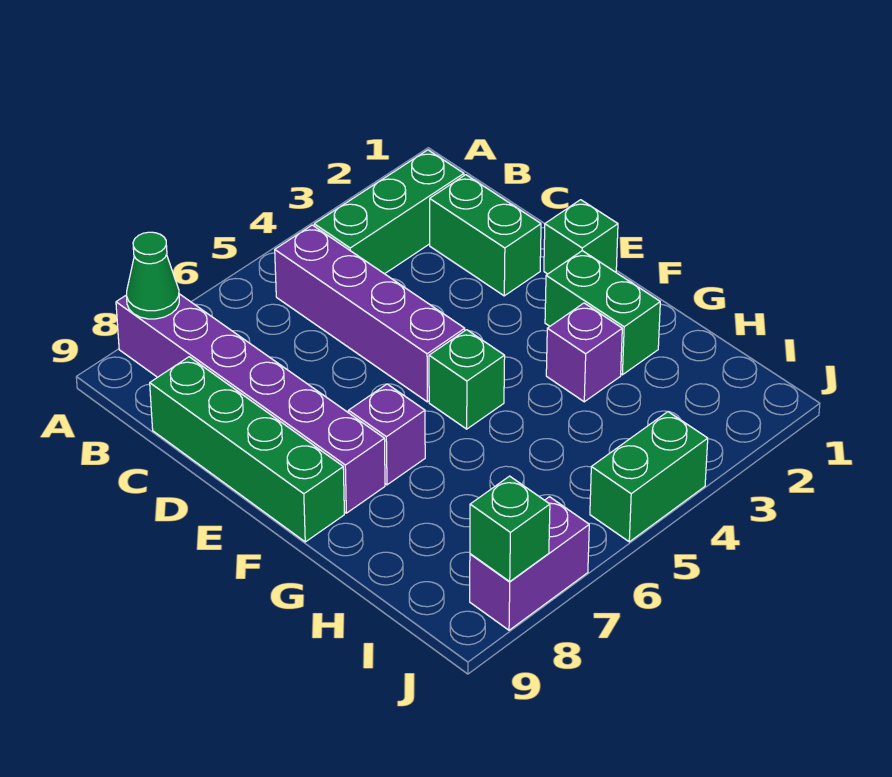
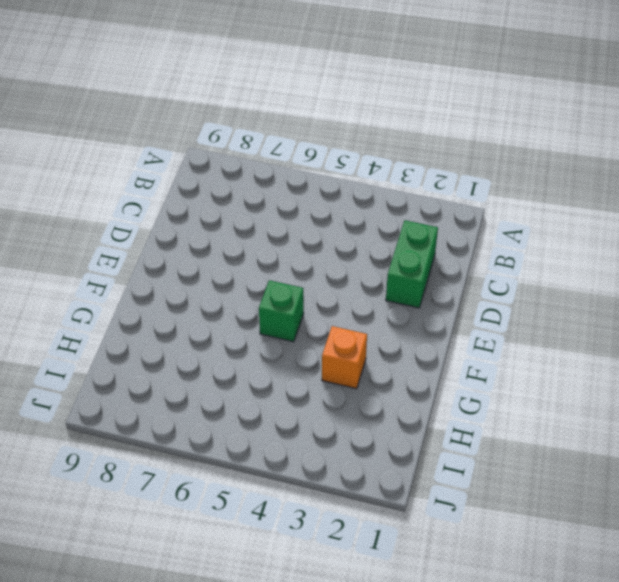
orange brick G3 level 1 -> purple brick G3 level 1
none -> purple brick A8:F8 level 1
none -> green brick B2:B4 level 1
none -> purple brick B5:E5 level 1

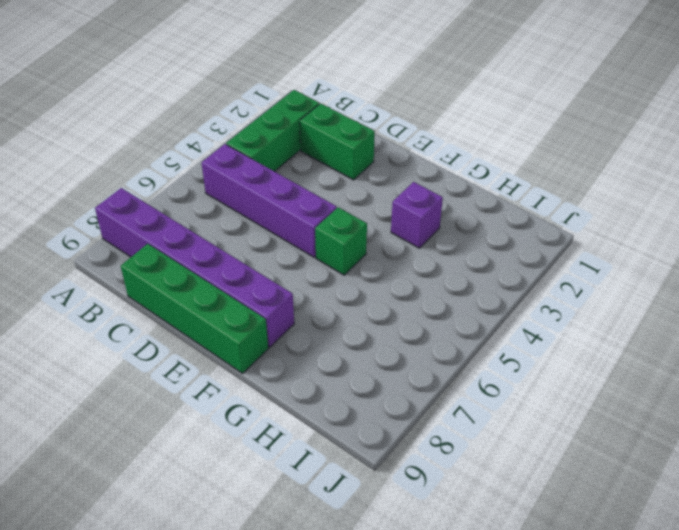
none -> green brick E1 level 1
none -> green brick F2:G2 level 1
none -> purple brick F7 level 1

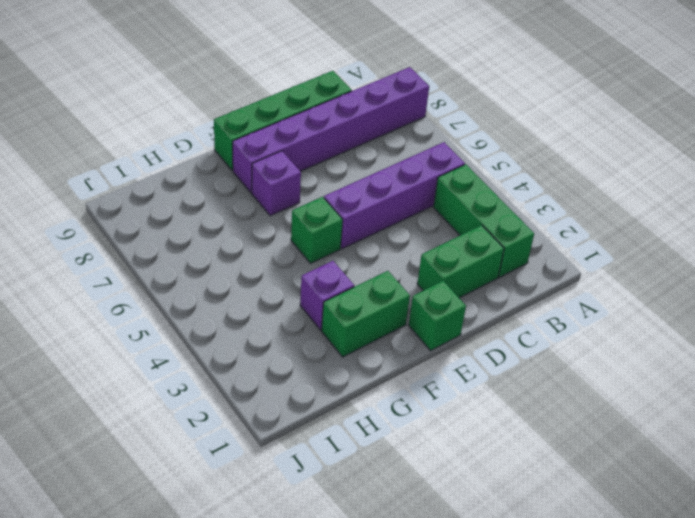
none -> green brick J4:J5 level 1
none -> purple brick J7:J8 level 1
none -> green cone A8 level 2

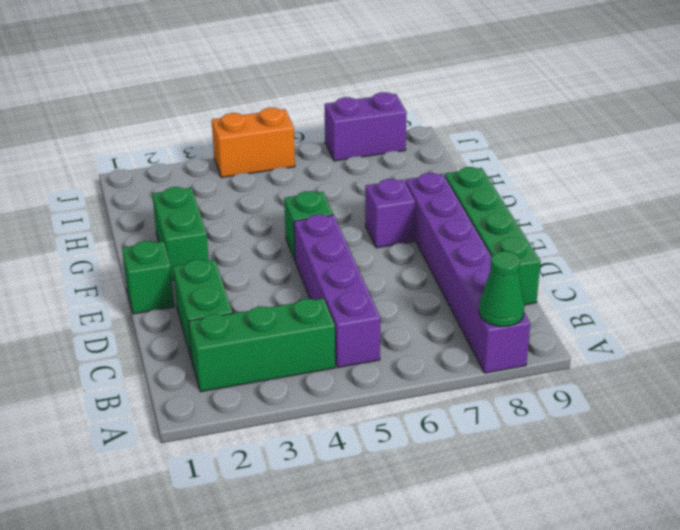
orange brick J4:J5 level 1 -> green brick J4:J5 level 1
none -> purple brick G3 level 1
none -> green brick J8 level 2

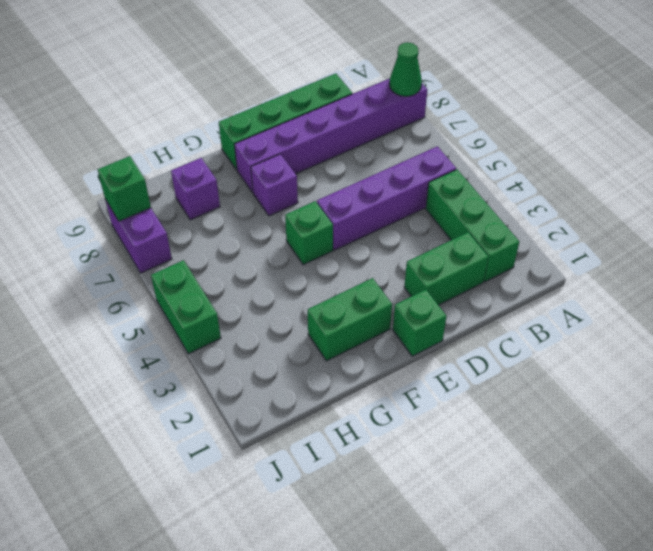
purple brick H8 level 1 -> purple brick G3 level 1

